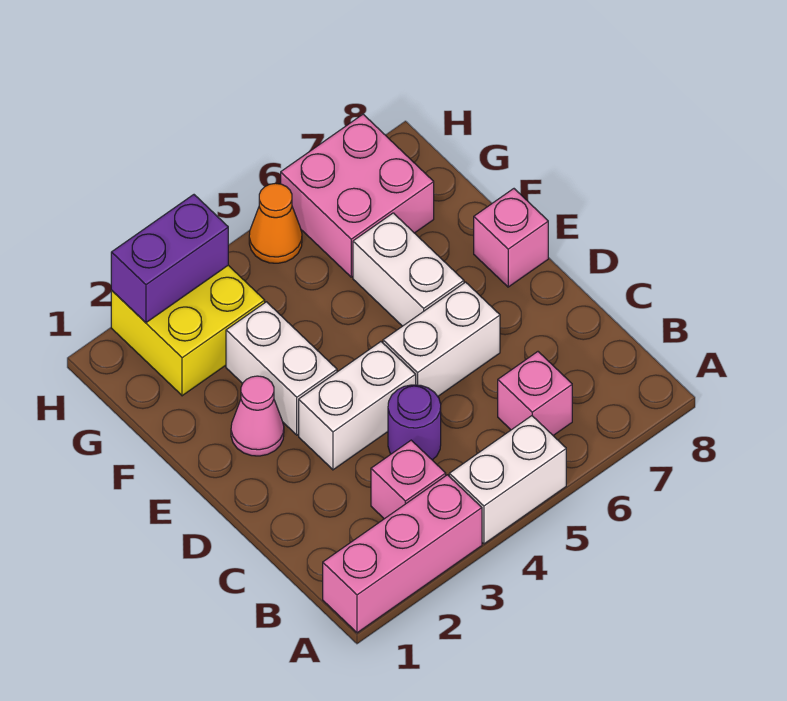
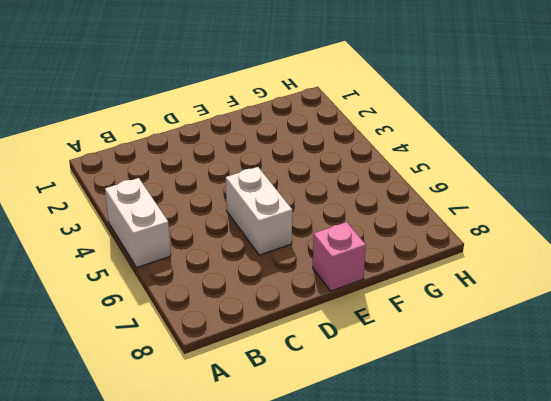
none -> pink brick A1:A3 level 1
none -> pink brick B3 level 1
none -> pink brick B6 level 1

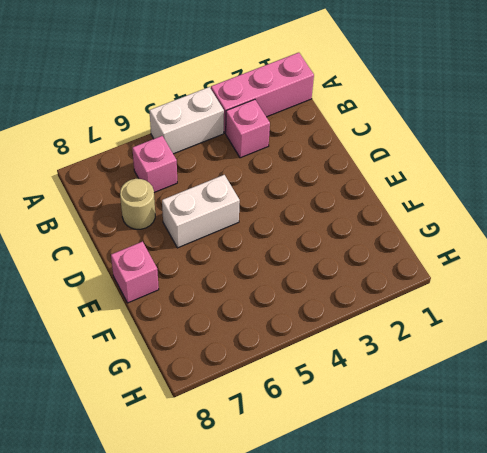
tan round brick C7 level 1 -> none
none -> purple round brick C4 level 1
none -> white brick D3:D4 level 1
none -> pink cone E2 level 1

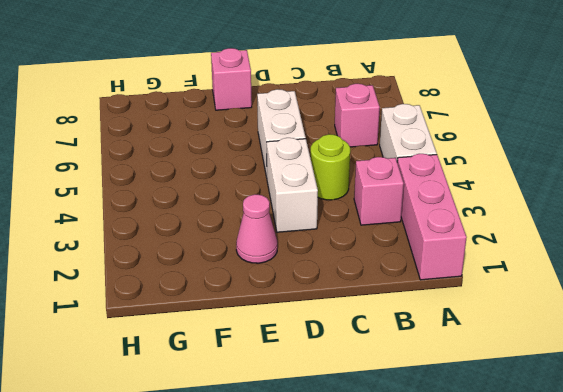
lime round brick C4 level 1 -> purple round brick C4 level 1
none -> white brick E3:F3 level 1
none -> white brick E6:F6 level 1
none -> yellow brick G2:H3 level 1

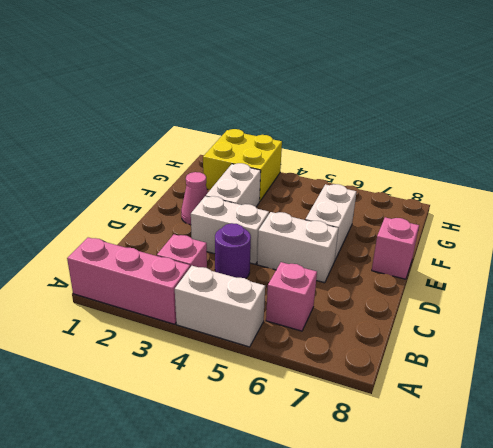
none -> pink brick G6:H7 level 1
none -> orange cone H5 level 1
none -> purple brick H2:H3 level 2

